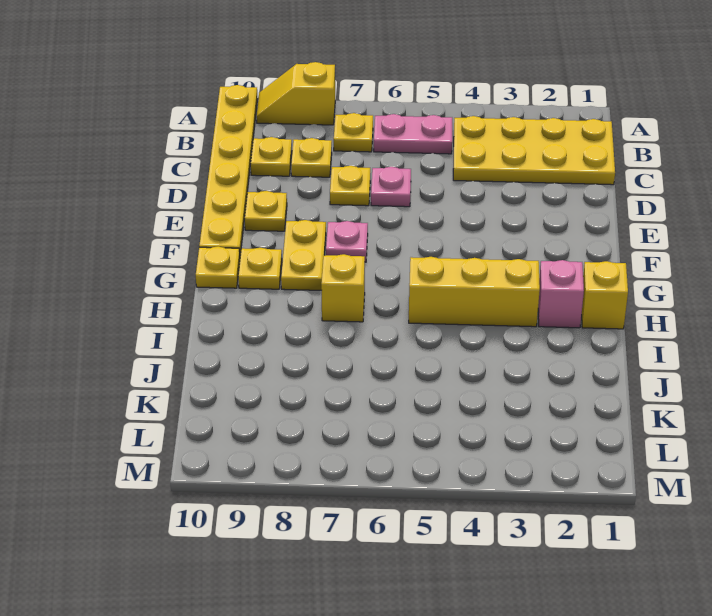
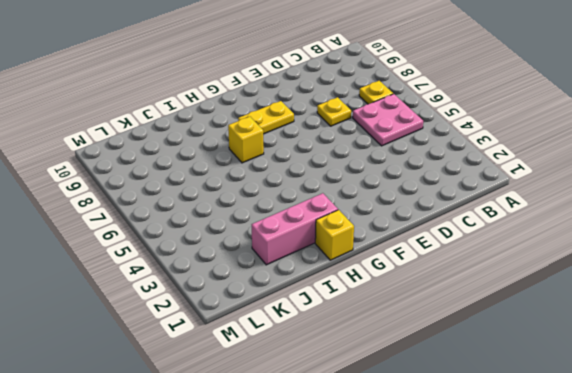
pink plate B5:C6 level 1 -> pink plate B5:B6 level 1
pink brick H2:J2 level 1 -> pink brick H2 level 1
none -> yellow slope A8:A9 level 1 top 8
none -> yellow plate A10:F10 level 1
none -> yellow plate B1:C4 level 1

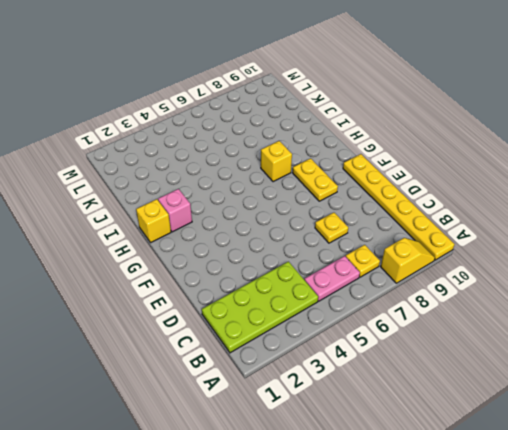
lime plate B1:C4 level 1 -> yellow plate B1:C4 level 1
none -> yellow plate C8 level 1
none -> yellow plate C9 level 1
none -> pink plate D6 level 1

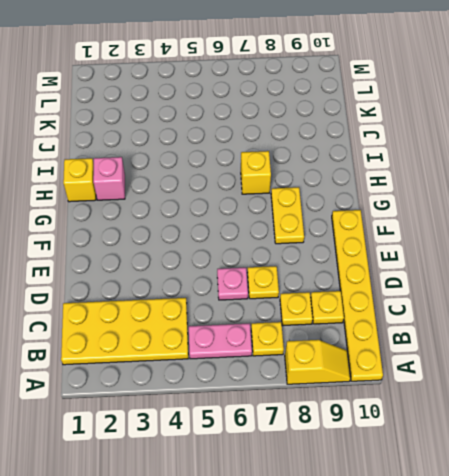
none -> yellow plate E9 level 1
none -> pink plate F7 level 1
none -> yellow plate G9 level 1

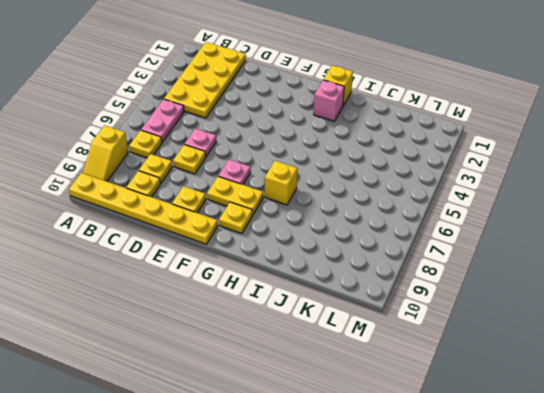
none -> yellow plate G10 level 1
none -> yellow brick H3:H5 level 1

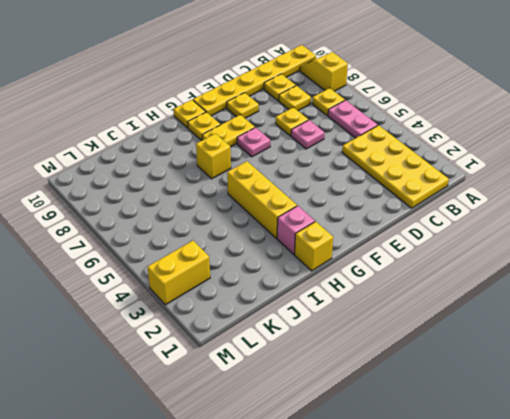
yellow brick L3:M3 level 1 -> none

